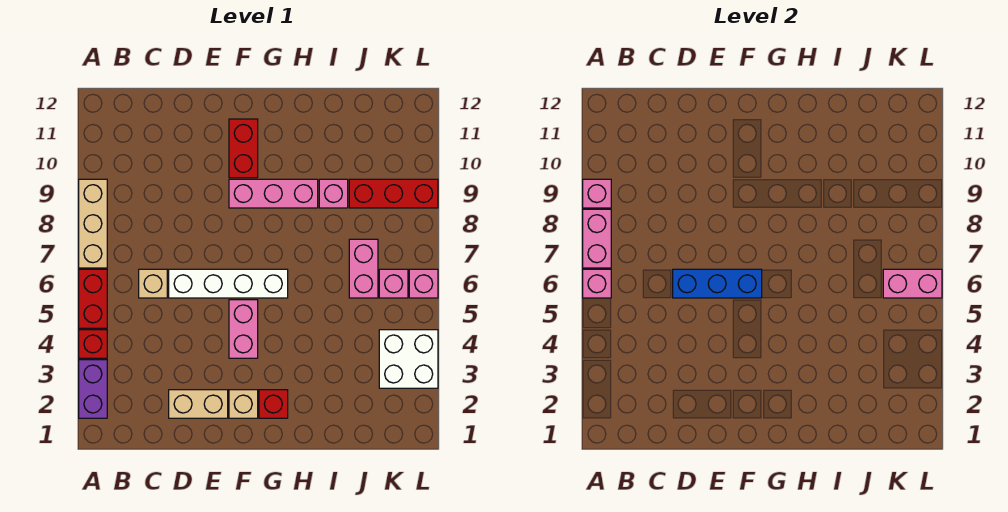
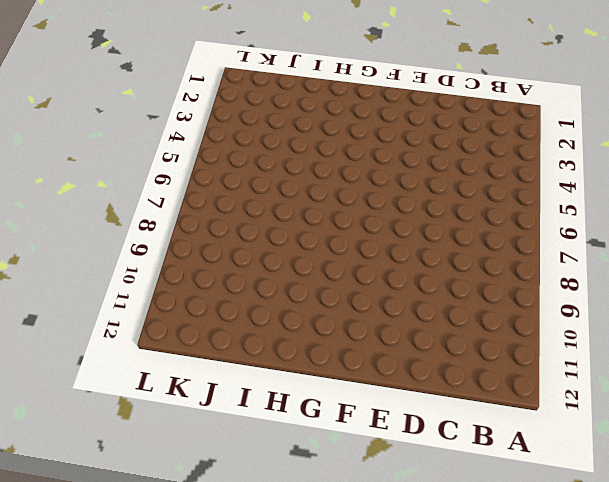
none -> purple brick A2:A3 level 1
none -> red brick A4 level 1
none -> red brick A5:A6 level 1

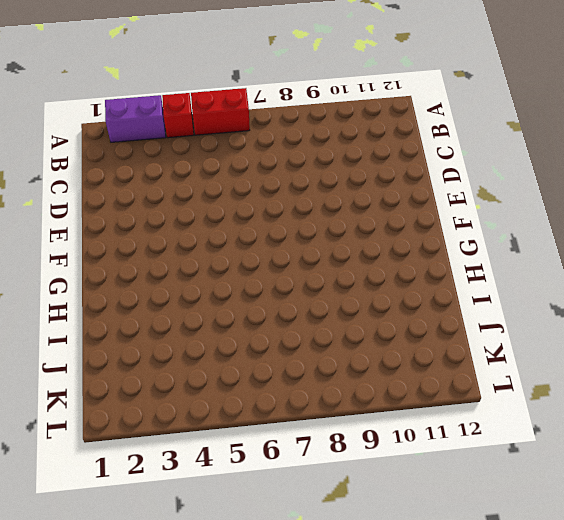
none -> tan brick A7:A9 level 1
none -> tan brick C6 level 1
none -> tan brick D2:E2 level 1

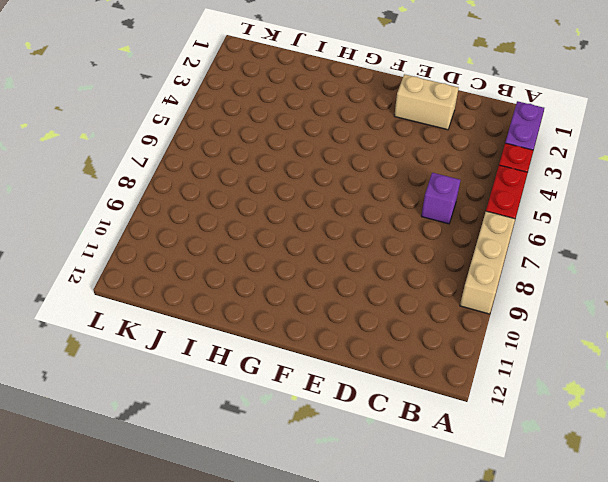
purple brick C6 level 1 -> tan brick C6 level 1
none -> white brick D6:G6 level 1
none -> tan brick F2 level 1
none -> pink brick F4:F5 level 1

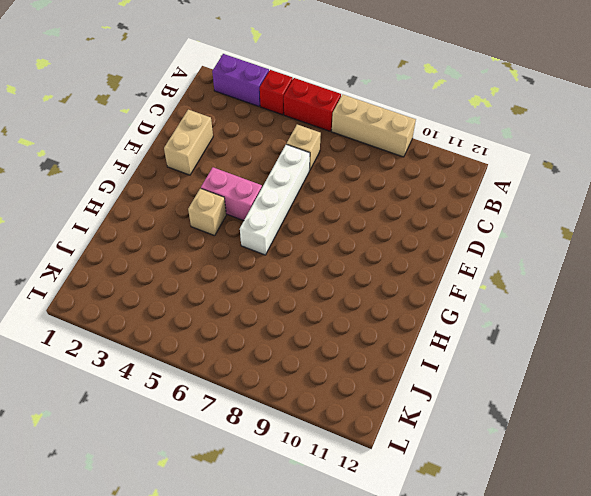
tan brick G4 level 1 -> tan brick F2 level 1
none -> pink brick F9:H9 level 1
none -> red brick F10:F11 level 1
none -> red brick G2 level 1

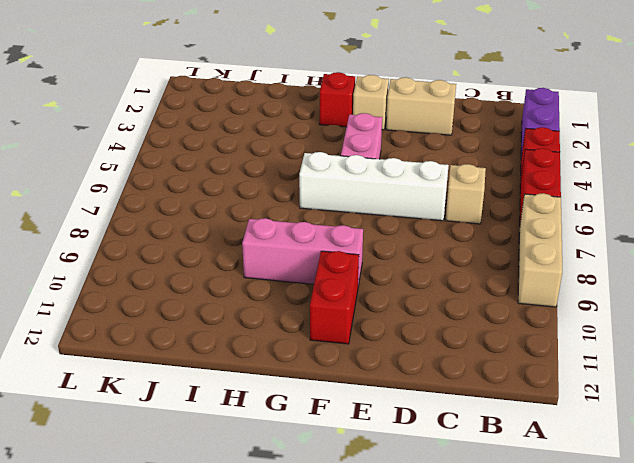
none -> pink brick I9 level 1
none -> pink brick J6:J7 level 1
none -> red brick J9:L9 level 1

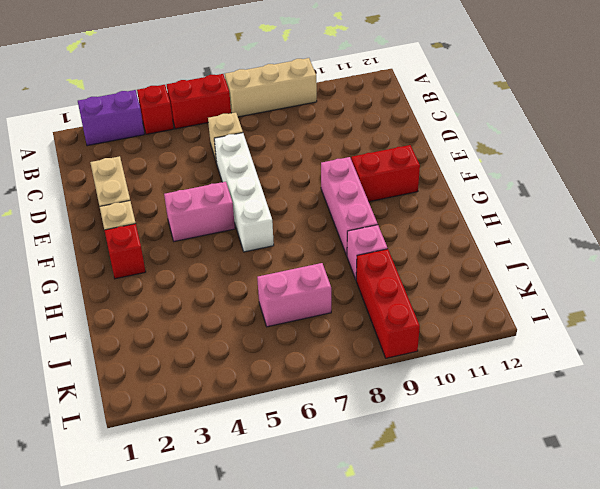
none -> white brick K3:L4 level 1
none -> pink brick K6 level 1
none -> pink brick L6 level 1

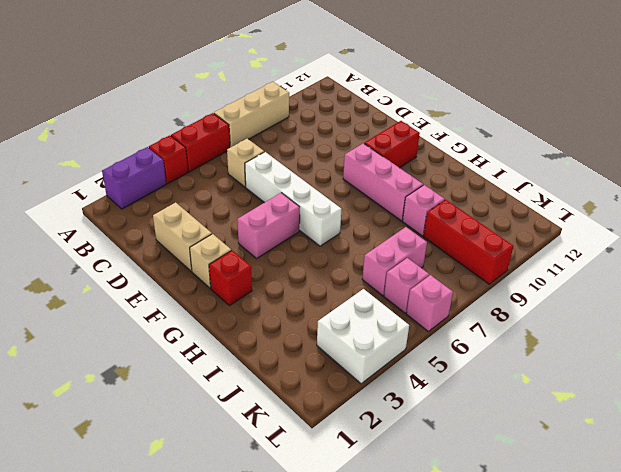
none -> pink brick A6 level 2
none -> pink brick A7:A8 level 2
none -> pink brick A9 level 2

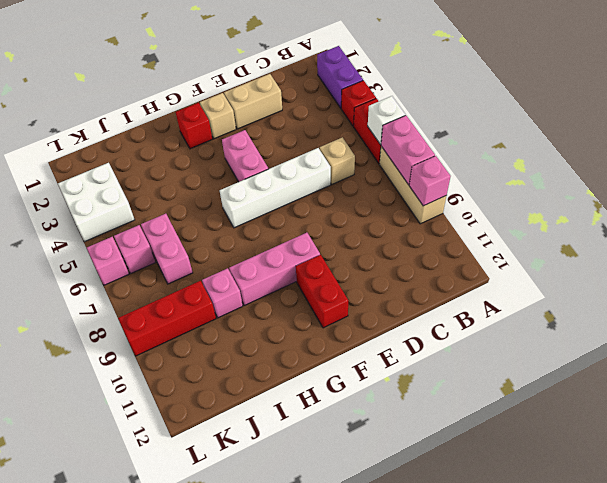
white brick A6 level 2 -> pink brick A6 level 2
none -> blue brick D6:F6 level 2
none -> pink brick K6:L6 level 2

